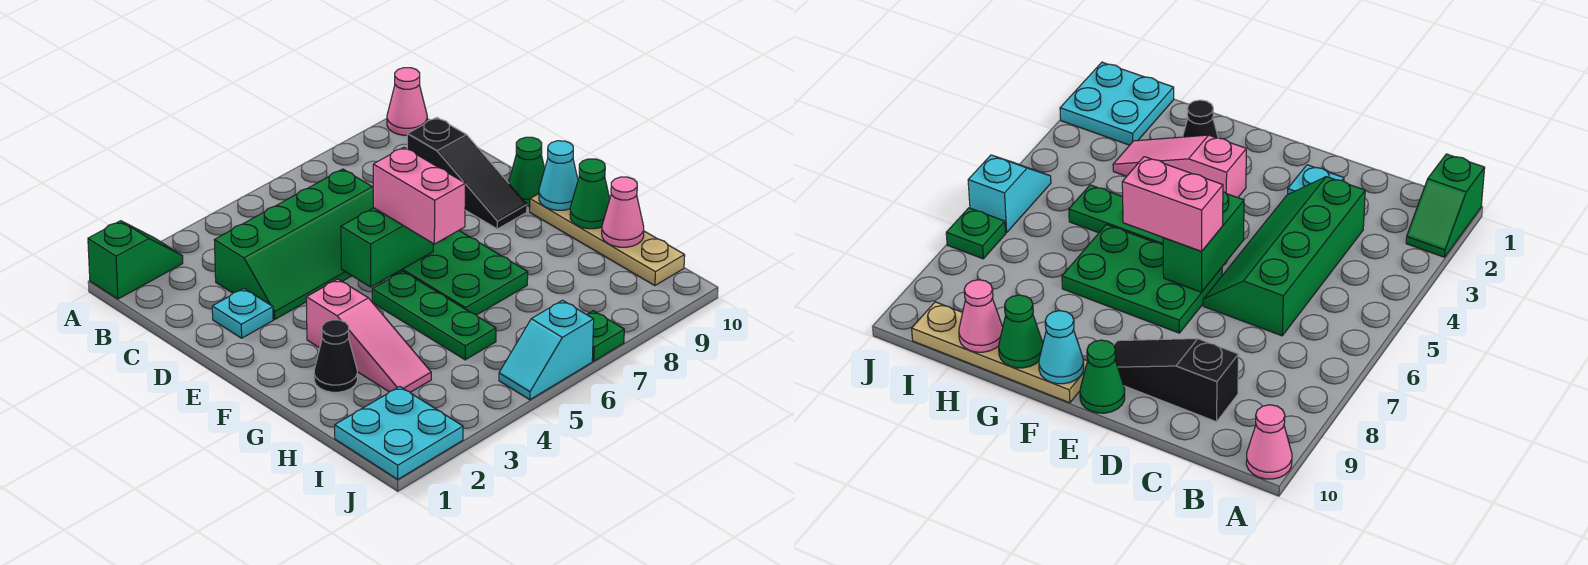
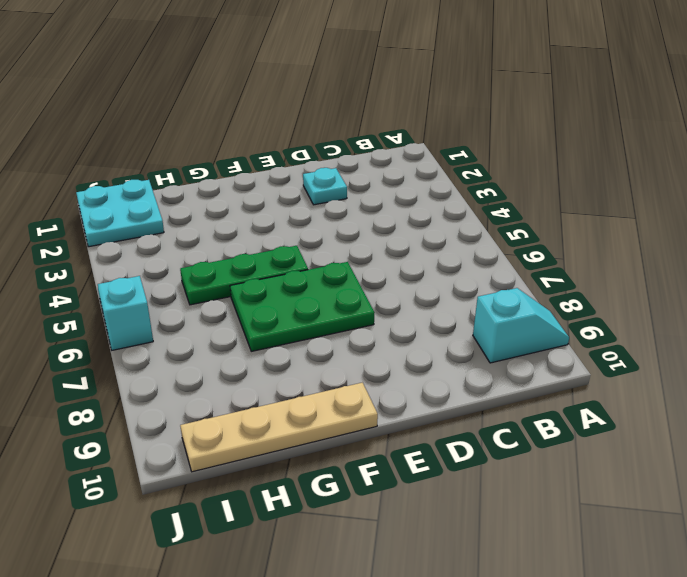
cyan slope A9:B9 level 1 top B -> none
none -> green slope A1:A2 level 1 top 1
none -> pink cone A10 level 1
none -> green slope C3:D6 level 1 top C

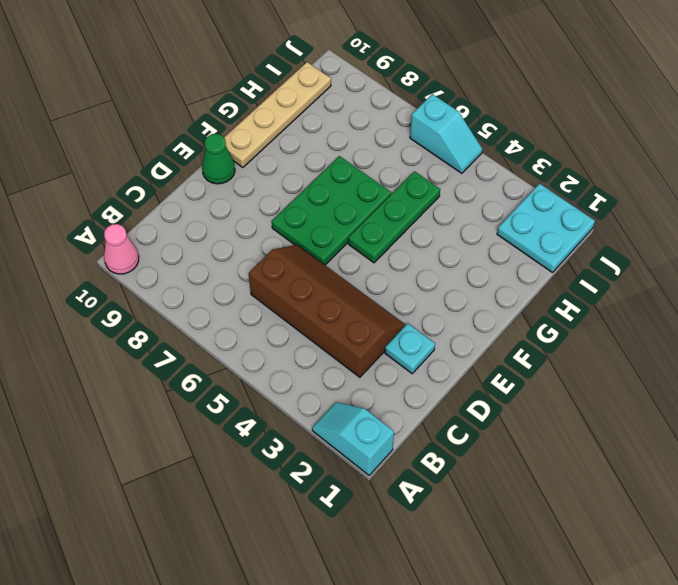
cyan slope A1:A2 level 1 top 1 -> green slope A1:A2 level 1 top 1
brown slope C3:D6 level 1 top C -> green slope C3:D6 level 1 top C
none -> black slope C9:E9 level 1 top C
none -> pink slope F3:H3 level 1 top F
none -> black cone G2 level 1

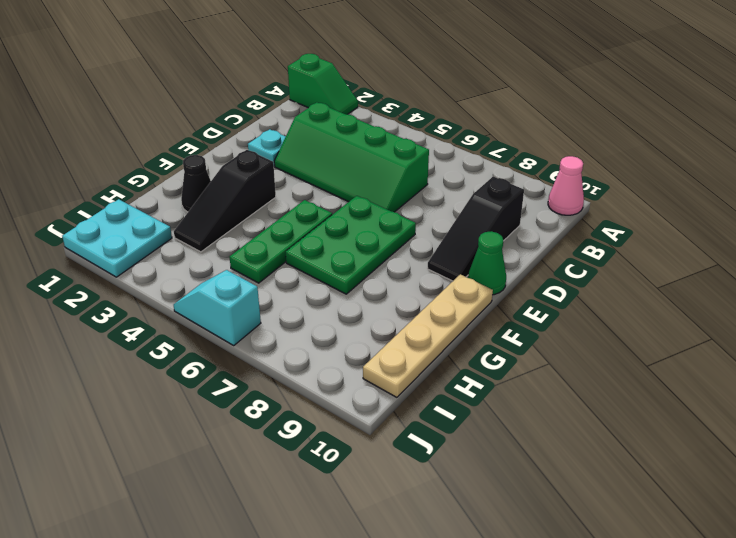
black slope F3:H3 level 1 top F -> pink slope F3:H3 level 1 top F
none -> green plate J7 level 1
none -> green brick E5:E6 level 2
none -> cyan cone F10 level 2

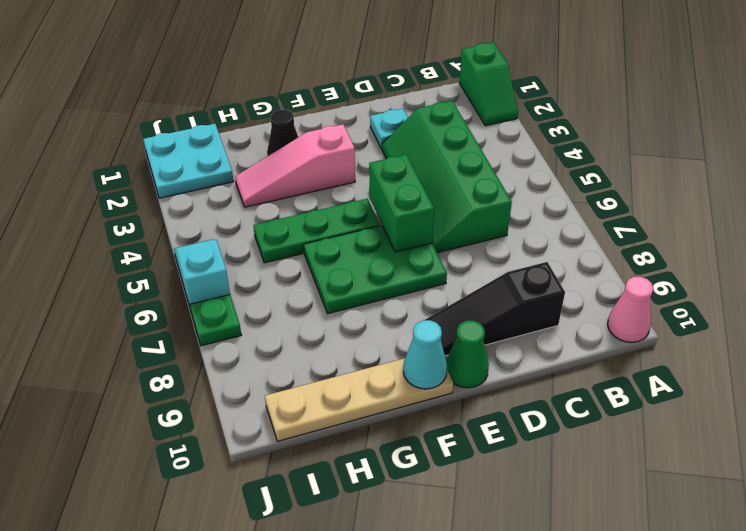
none -> green cone G10 level 2
none -> pink cone H10 level 2
none -> pink brick E6:F6 level 3

